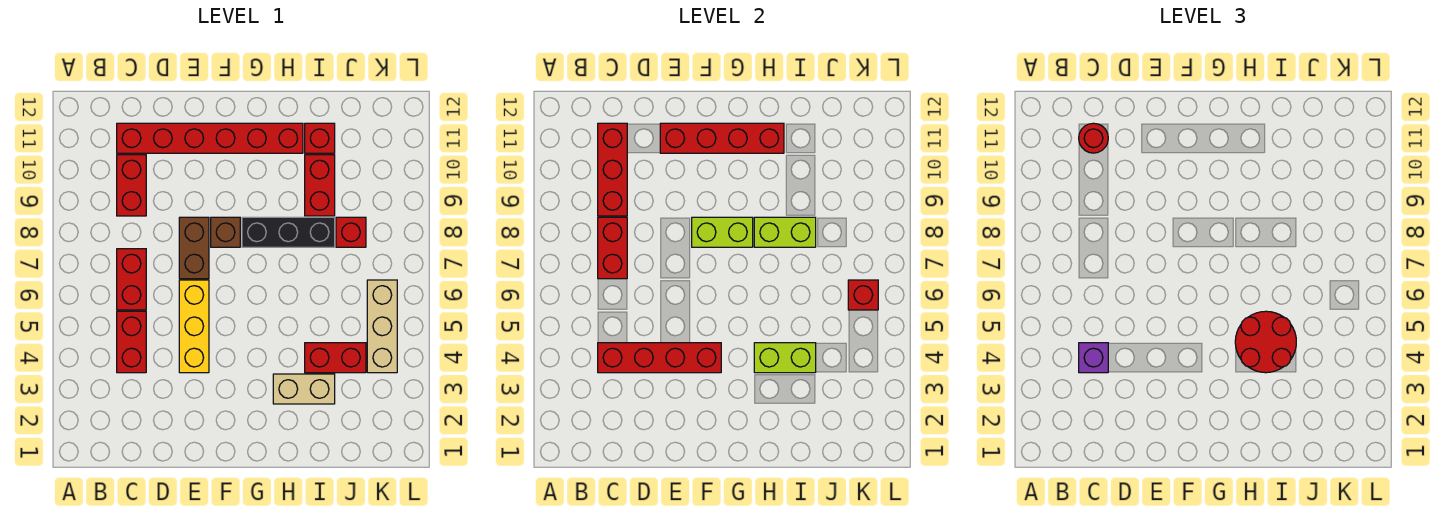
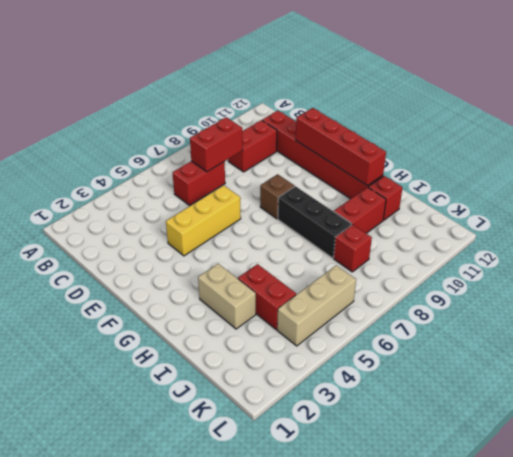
none -> red brick C4:C5 level 1
none -> brown brick E7:E8 level 1
none -> red brick C4:F4 level 2

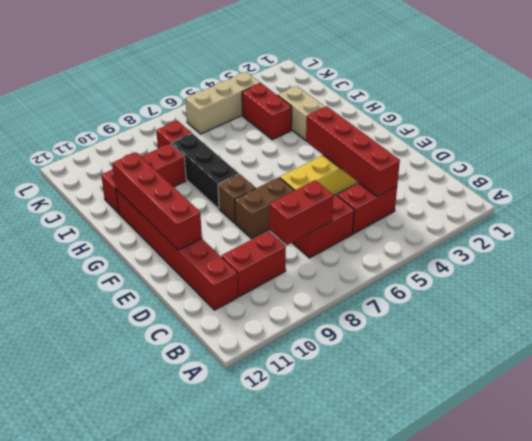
none -> red brick C9:C11 level 2
none -> lime brick F8:G8 level 2
none -> lime brick H4:I4 level 2

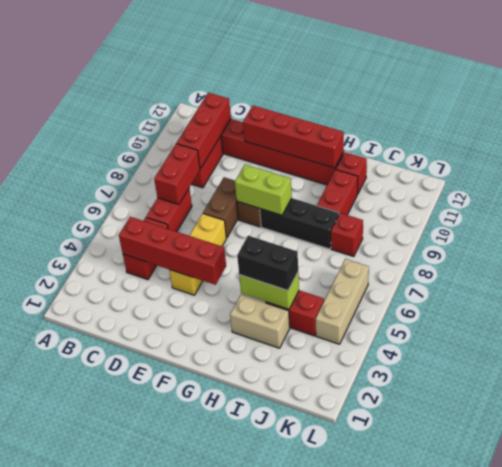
black brick H4:I4 level 3 -> red round brick H4:I5 level 3
none -> lime brick H8:I8 level 2
none -> red brick K6 level 2
none -> purple brick C4 level 3

